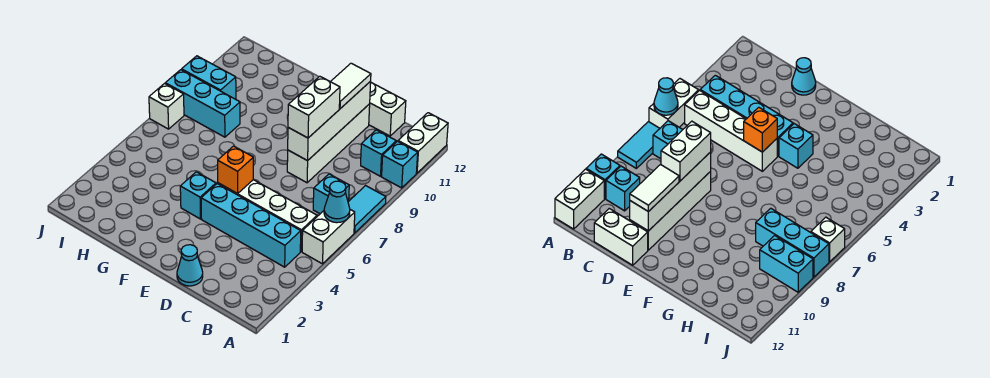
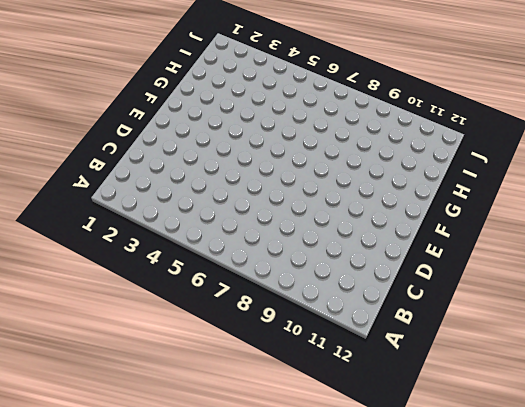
none -> white brick A5:A6 level 1
none -> cyan tile A7:A8 level 1
none -> cyan brick A10 level 1

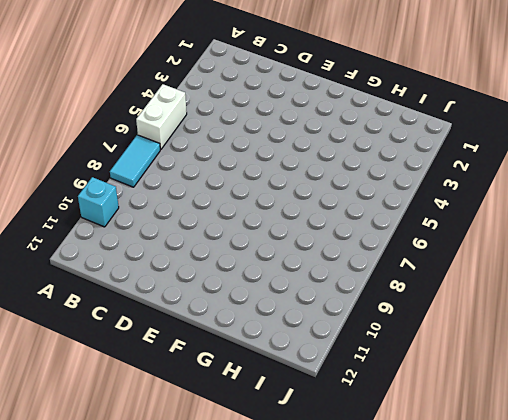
none -> white brick A11:A12 level 1
none -> cyan brick B4:E4 level 1
none -> white brick B5:E5 level 1

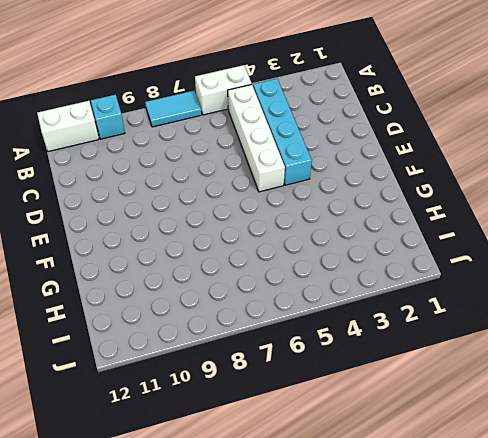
none -> cyan brick B7 level 1
none -> cyan brick B10 level 1
none -> white brick C12:D12 level 1

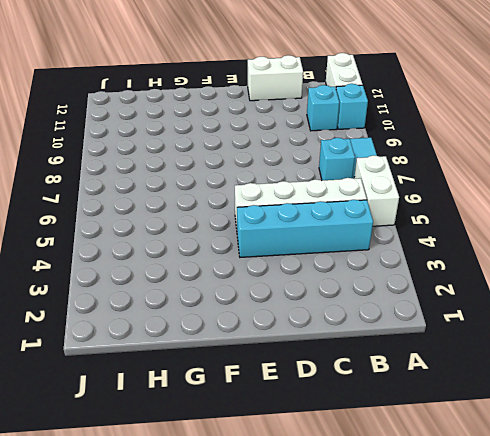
none -> cyan cone D1 level 1
none -> white brick D8:D11 level 1
none -> cyan brick F4 level 1

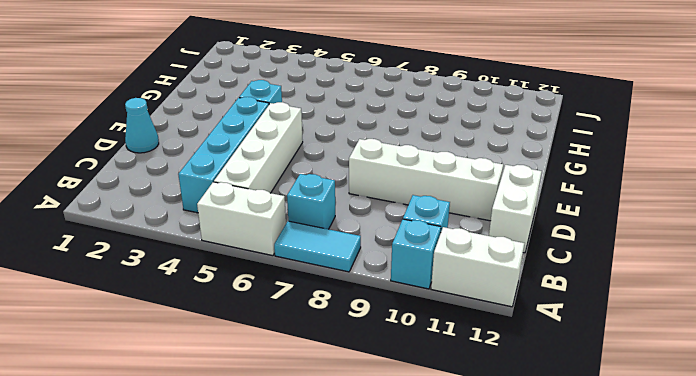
none -> cyan brick H8:J8 level 1
none -> cyan brick I9:J9 level 1
none -> white brick J7 level 1

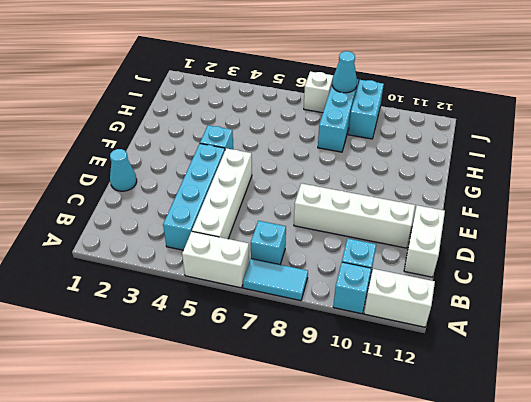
cyan cone J8 level 2 -> cyan cone A6 level 2
none -> white brick D8:D11 level 2
none -> orange brick E5 level 2
none -> white brick D8:D9 level 3

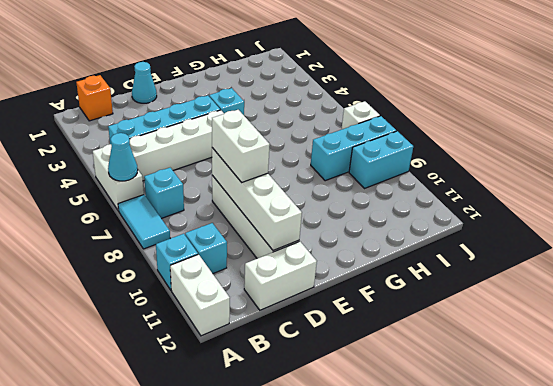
orange brick B1 level 1 -> orange brick E5 level 2
none -> white tile D10:D11 level 3

